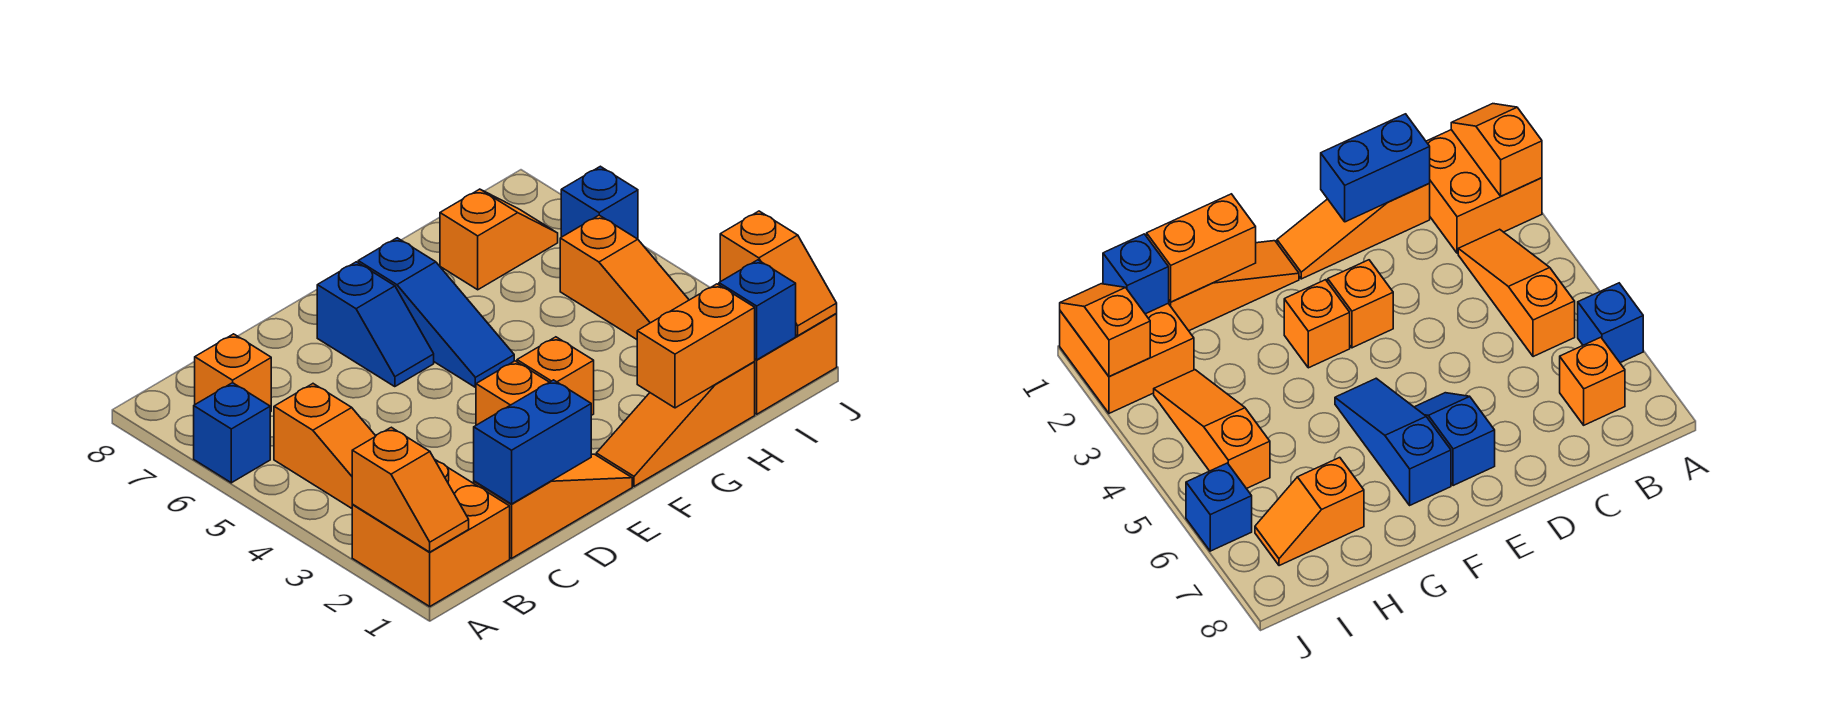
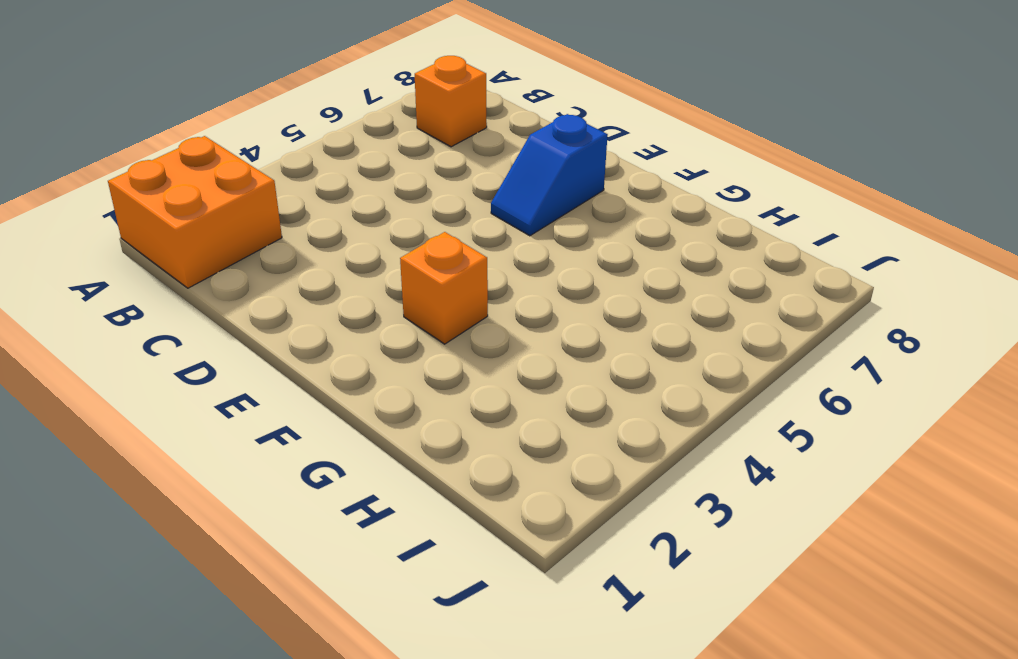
none -> blue brick A6 level 1
none -> orange slope B3:B5 level 1 top 5
none -> orange slope C1:E1 level 1 top C

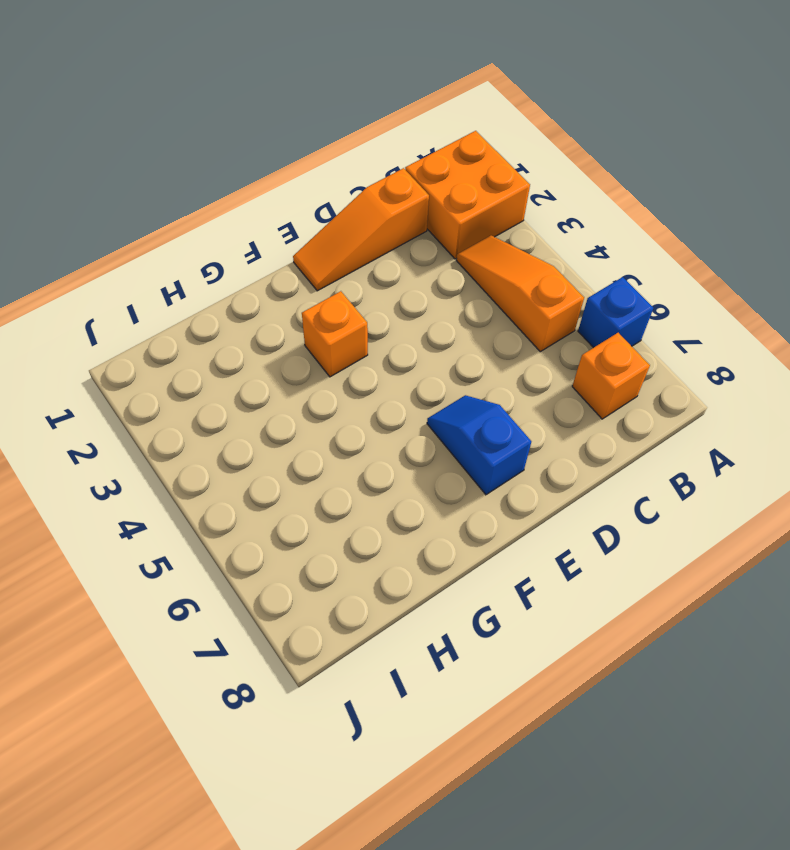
none -> orange brick E3 level 1
none -> orange slope F1:H1 level 1 top H
none -> blue slope F5:F7 level 1 top 7

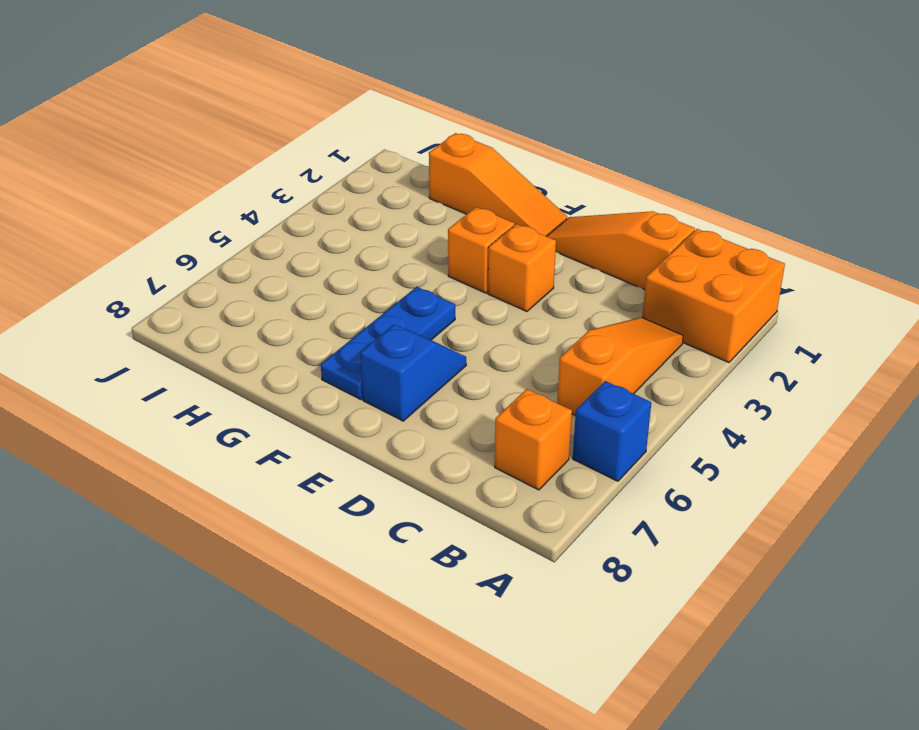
blue plate F5:F7 level 1 -> blue slope F5:F7 level 1 top 7
none -> orange slope H7:I7 level 1 top H
none -> orange brick I1:J2 level 1
none -> orange slope I3:I5 level 1 top 5

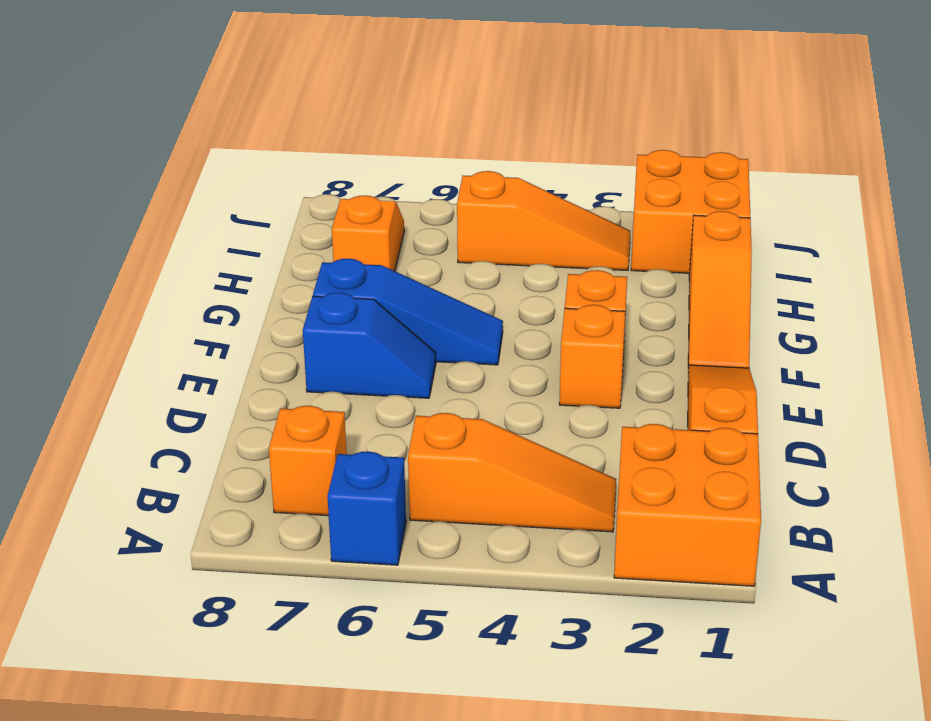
none -> blue brick J6 level 1
none -> orange slope A1:A2 level 2 top 2
none -> blue brick C1:D1 level 2

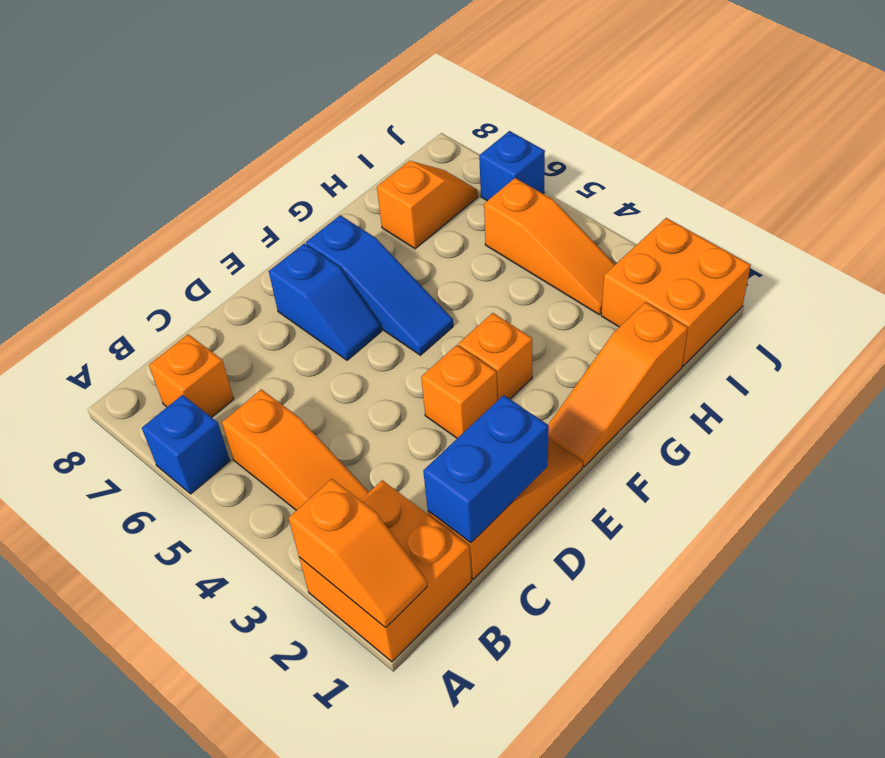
none -> orange brick G1:H1 level 2
none -> blue brick I1 level 2
none -> orange slope J1:J2 level 2 top 2

